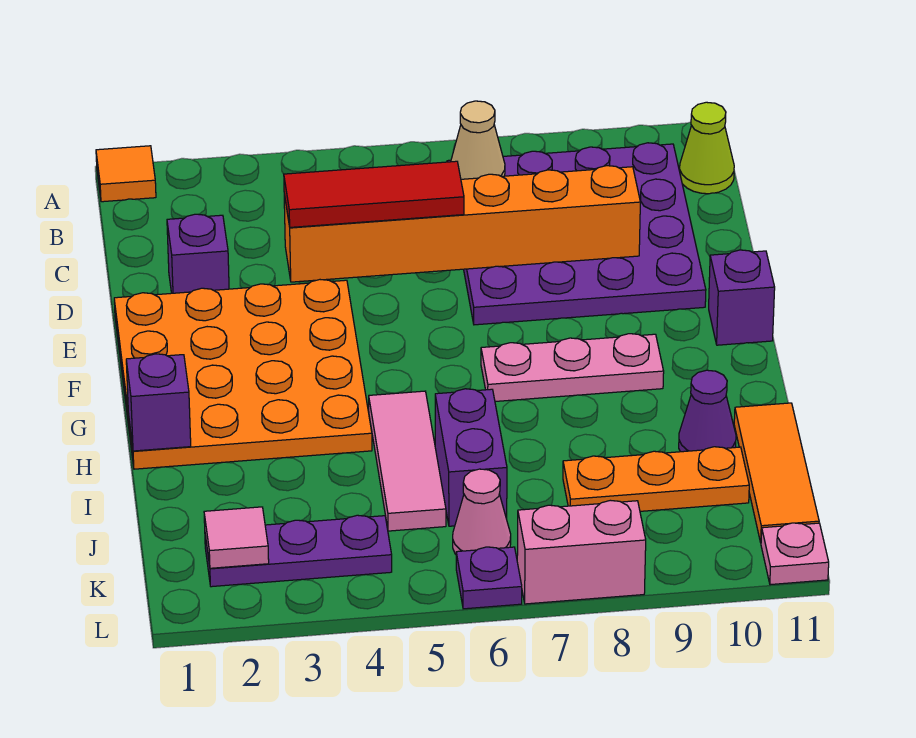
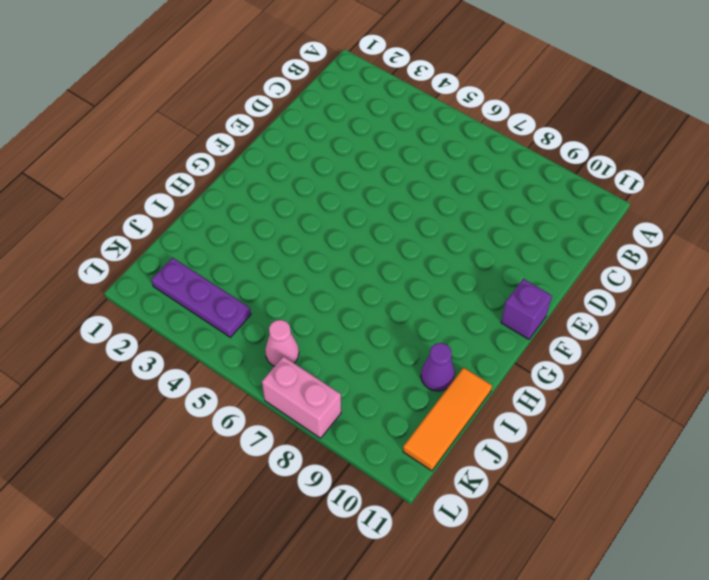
none -> orange tile A1 level 1
none -> purple plate B7:E10 level 1
none -> lime cone B11 level 1

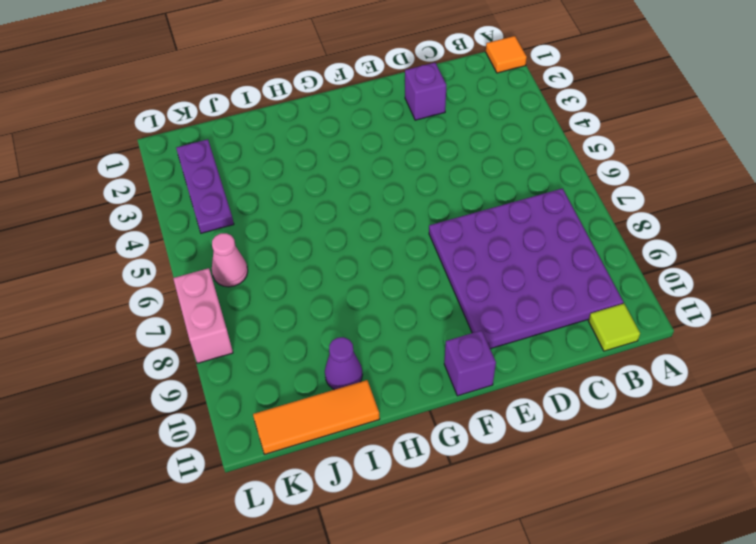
lime tile B11 level 1 -> lime cone B11 level 1
none -> orange plate E1:H4 level 1
none -> pink plate G7:G9 level 1
none -> pink tile H5:J5 level 1

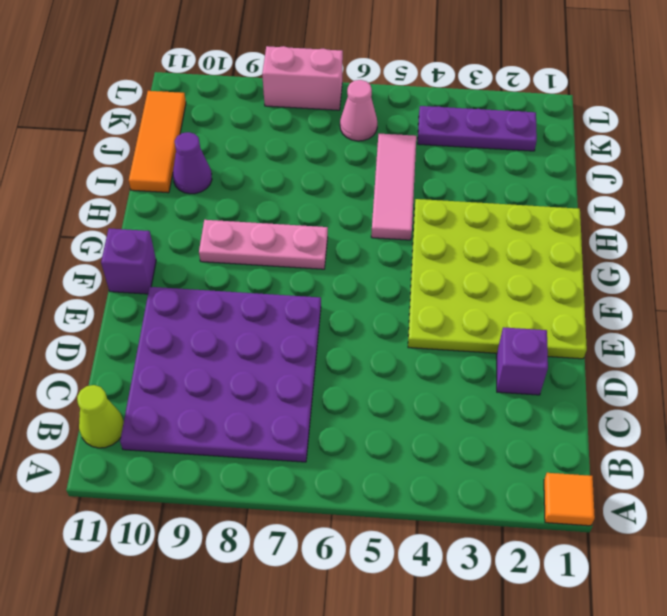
lime plate E1:H4 level 1 -> orange plate E1:H4 level 1
none -> purple brick I6:J6 level 1
none -> orange plate J8:J10 level 1
none -> purple plate L6 level 1

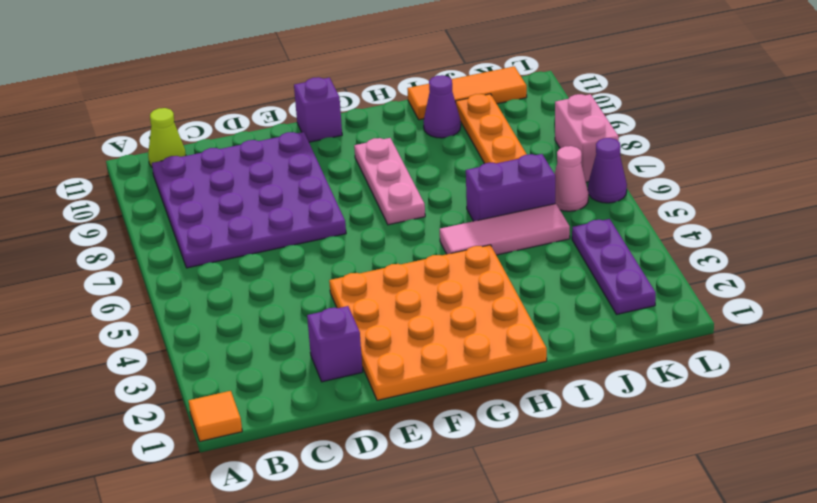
purple cone L6 level 1 -> purple plate L6 level 1
none -> pink plate L11 level 1
none -> tan cone B7 level 2
none -> orange brick D4:D9 level 2

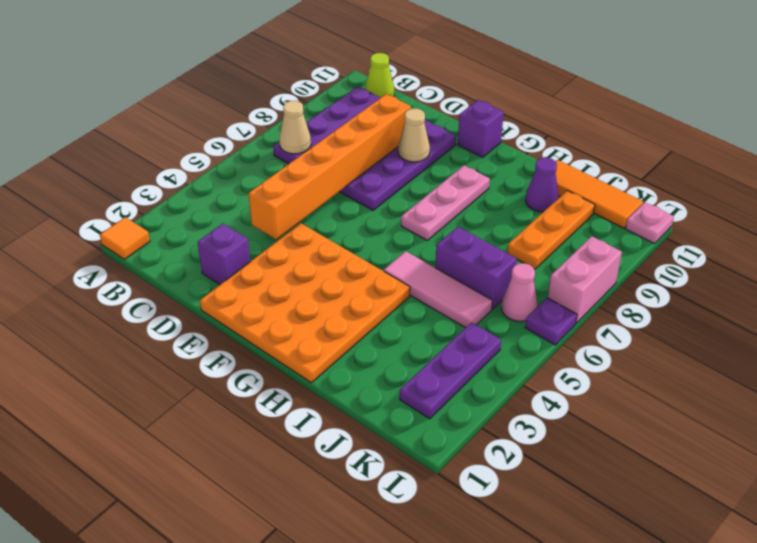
tan cone E9 level 2 -> none
none -> purple brick H1 level 2
none -> pink tile K2 level 2
none -> red tile D4:D6 level 3

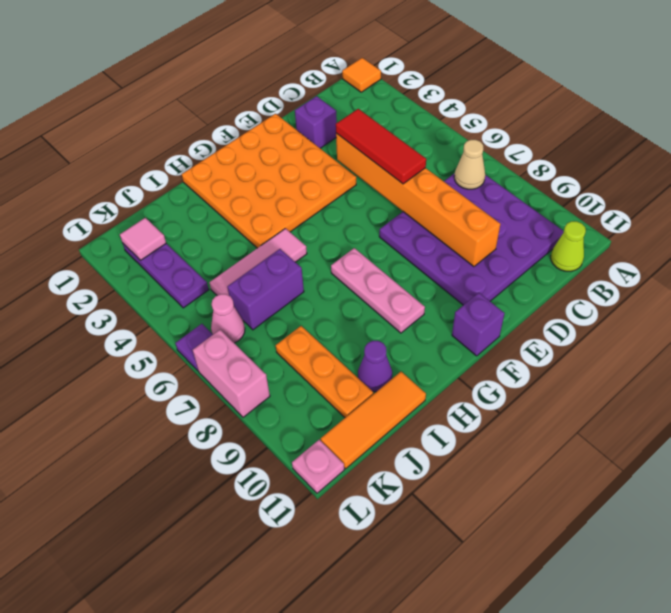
none -> purple brick H1 level 2

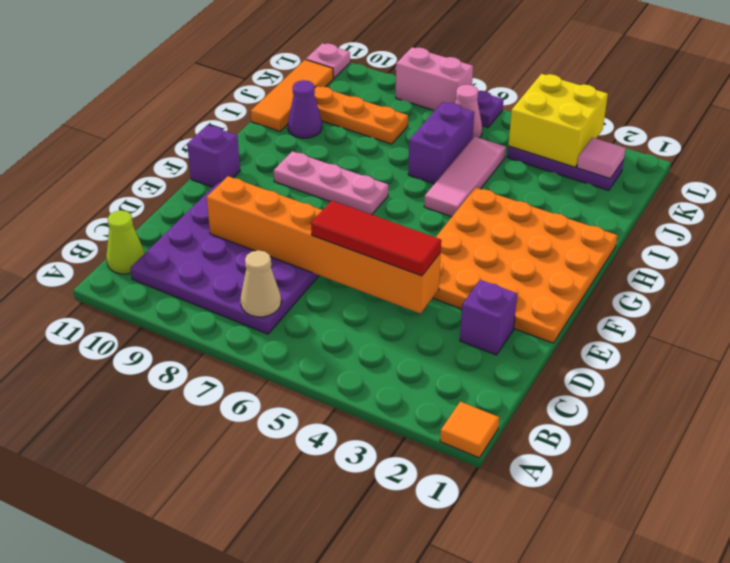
yellow brick K3:L4 level 2 -> none
none -> purple brick H1 level 2

